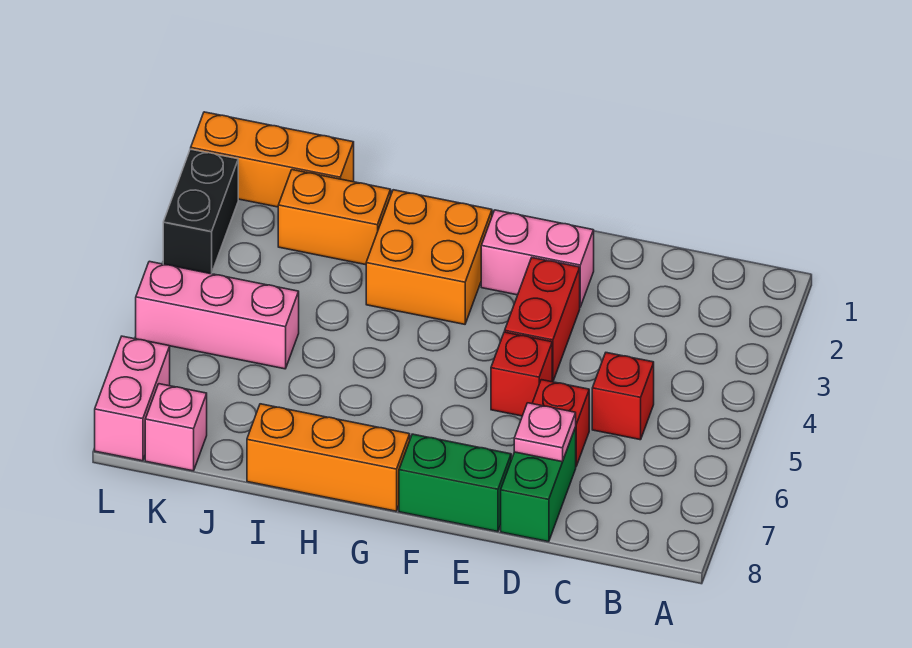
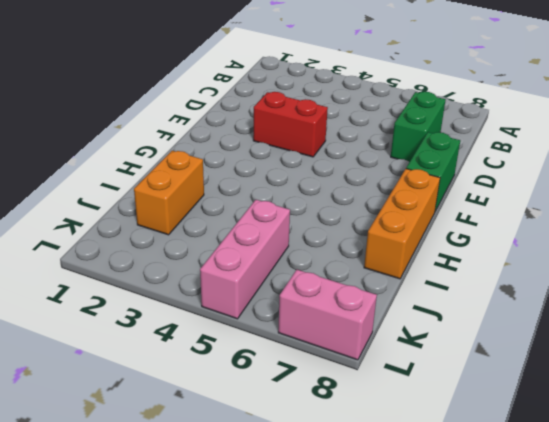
green brick C7:D7 level 1 -> green brick D7:D8 level 1
none -> red brick C5 level 1
none -> red brick D6 level 1
none -> pink brick E2:F2 level 1

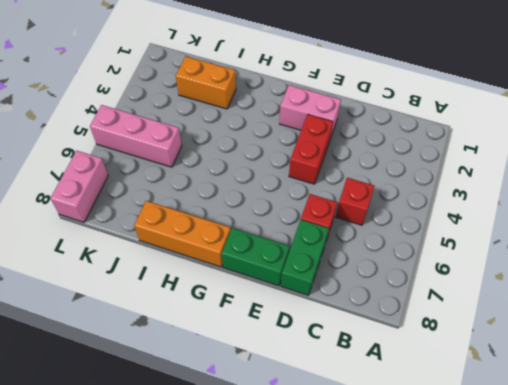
none -> red brick E5 level 1
none -> orange brick G2:H3 level 1
none -> orange brick J1:L1 level 1

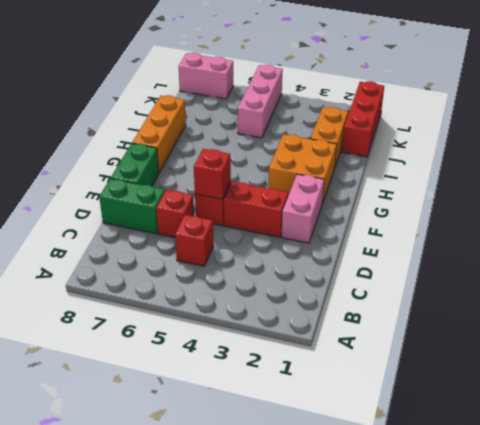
red brick E5 level 2 -> none
red brick J1:L1 level 1 -> orange brick J1:L1 level 1
none -> pink brick K8 level 1
none -> black brick L2:L3 level 1
none -> pink plate D7 level 2

